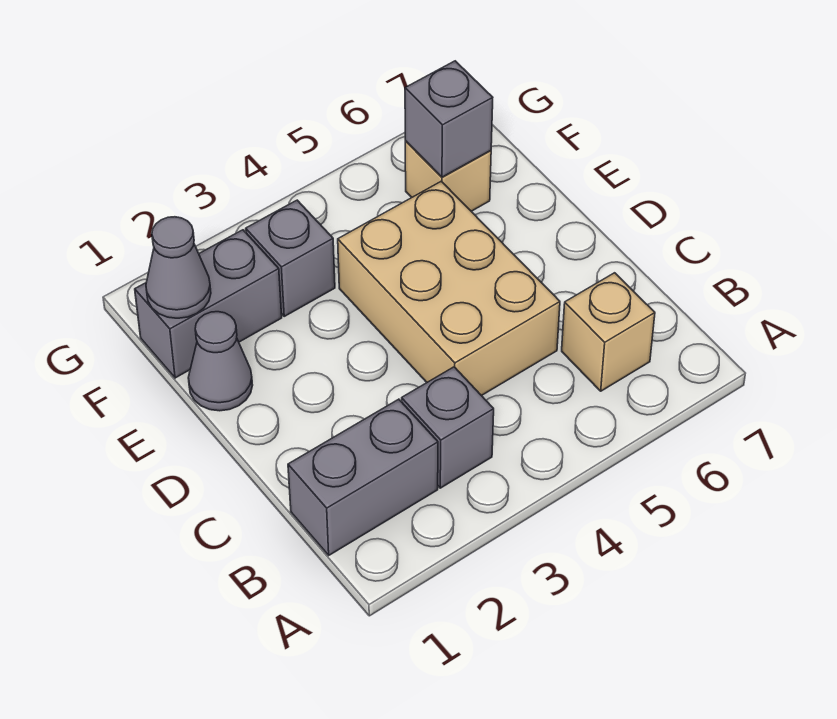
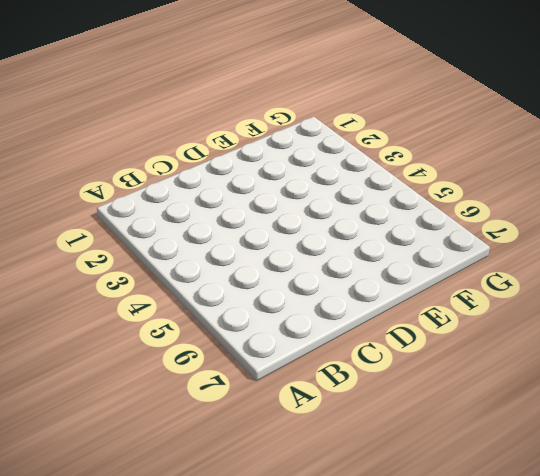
none -> grey brick B1:B2 level 1
none -> grey brick B3 level 1

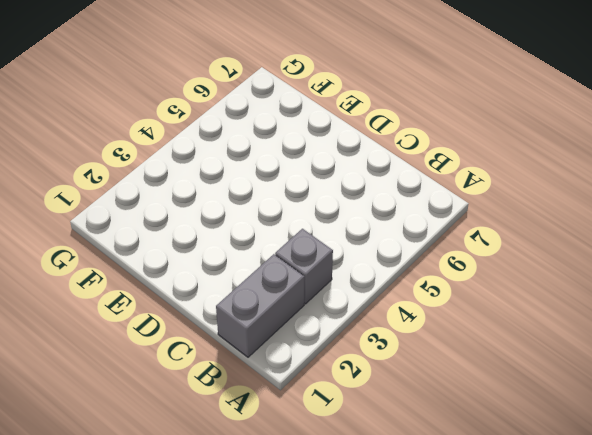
none -> tan brick B6 level 1
none -> tan brick C4:E5 level 1

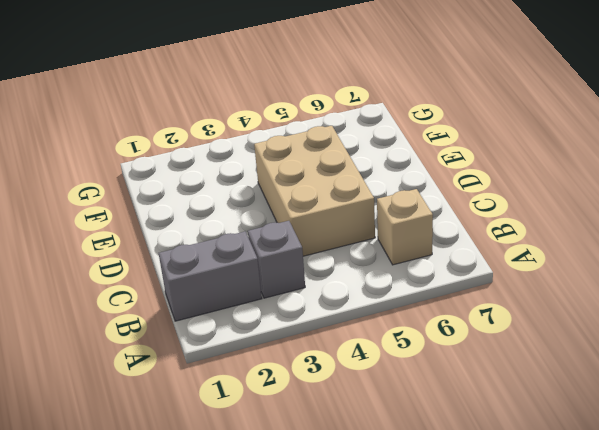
none -> grey cone E1 level 1
none -> grey brick F1:F2 level 1

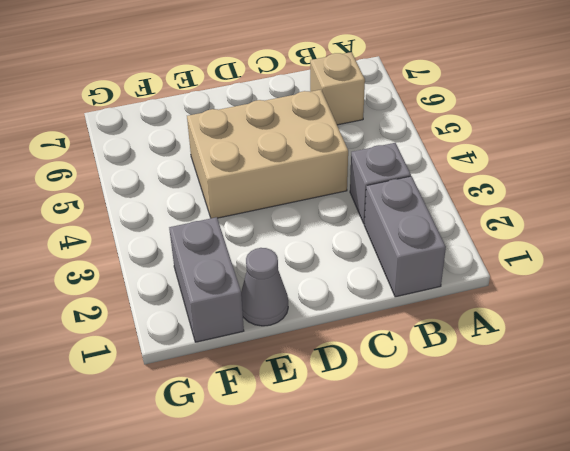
none -> grey brick F3 level 1
none -> tan brick F6 level 1

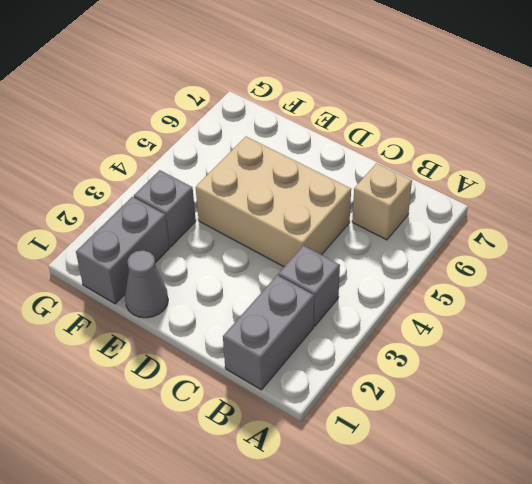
none -> tan brick F6 level 1
none -> grey cone F1 level 2

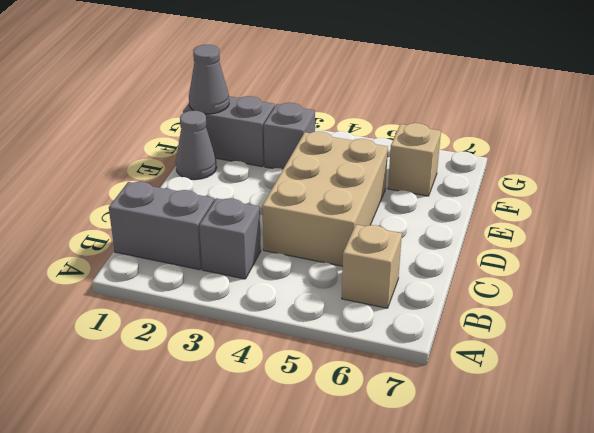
none -> grey brick F6 level 2

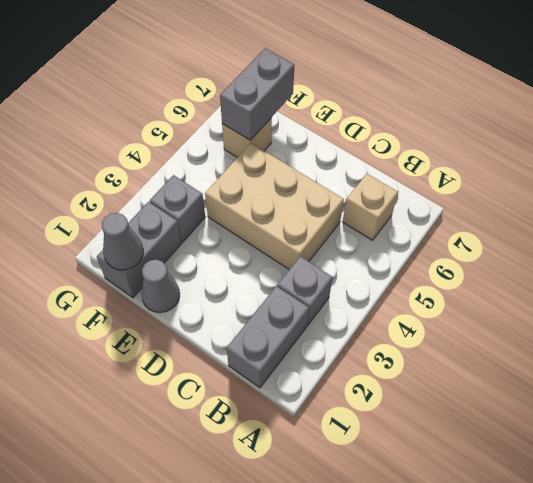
grey brick F6:F7 level 2 -> grey brick F6 level 2

